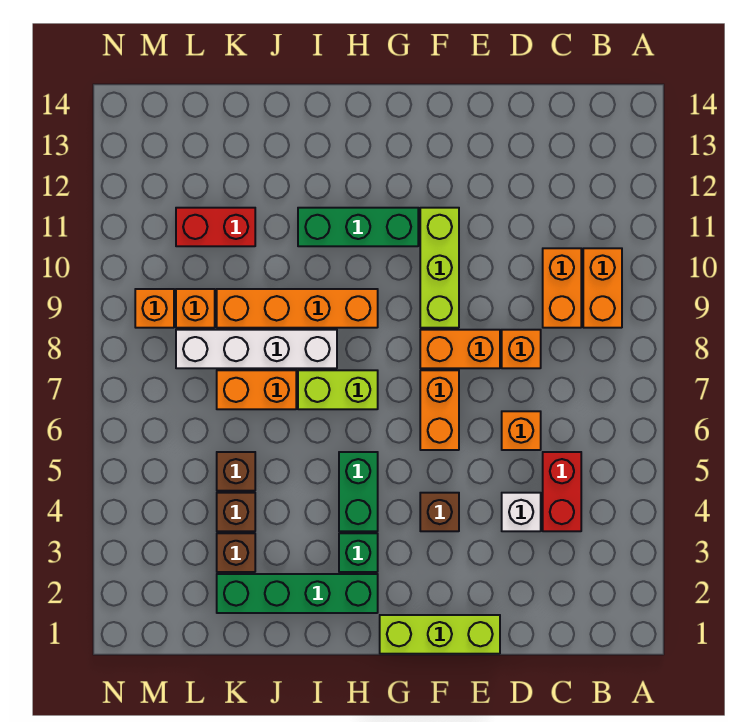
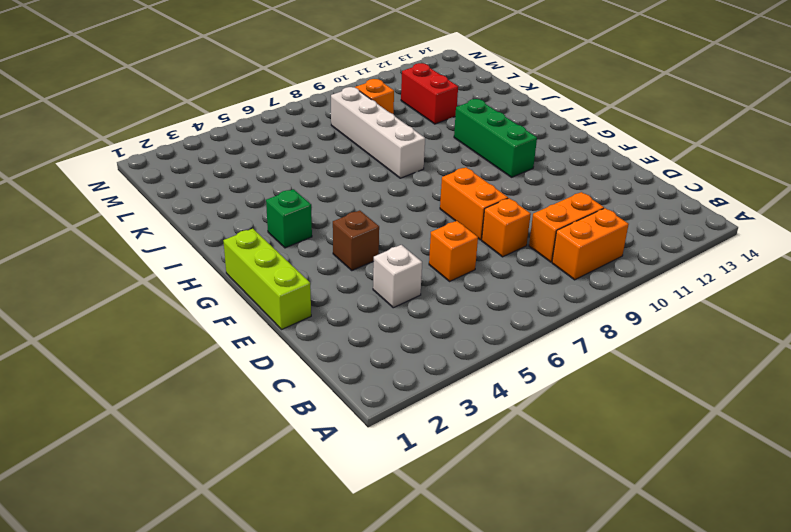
none -> red brick C4:C5 level 1
none -> orange brick F6:F7 level 1
none -> lime brick F9:F11 level 1

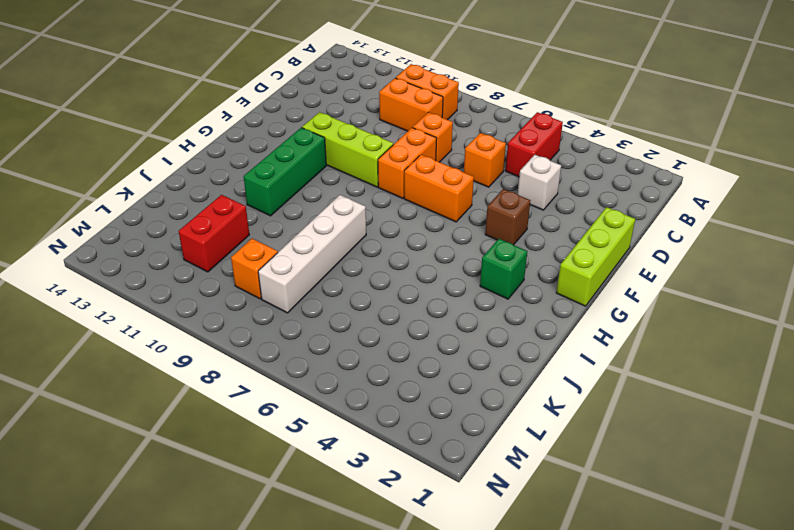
red brick B5:C5 level 1 -> red brick C4:C5 level 1
none -> green brick H2:K2 level 1
none -> green brick H4:H5 level 1
none -> lime brick H7:I7 level 1

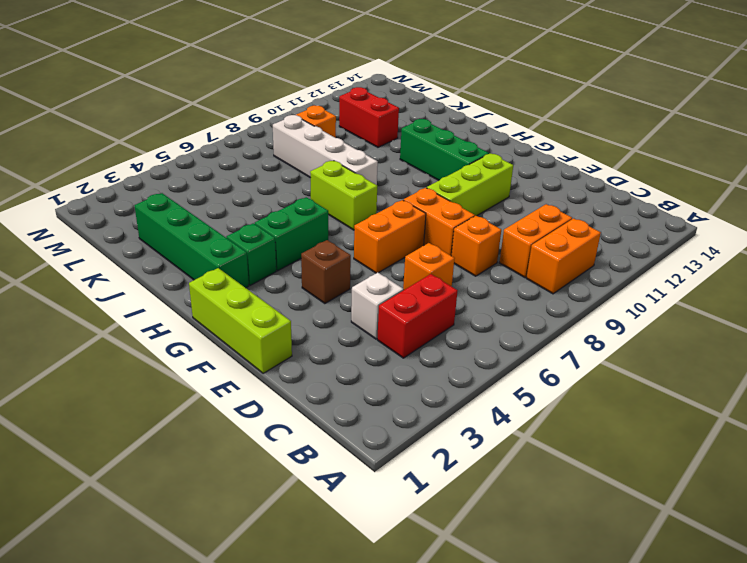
none -> orange brick H9:K9 level 1
none -> orange brick J7:K7 level 1
none -> brown brick K3 level 1

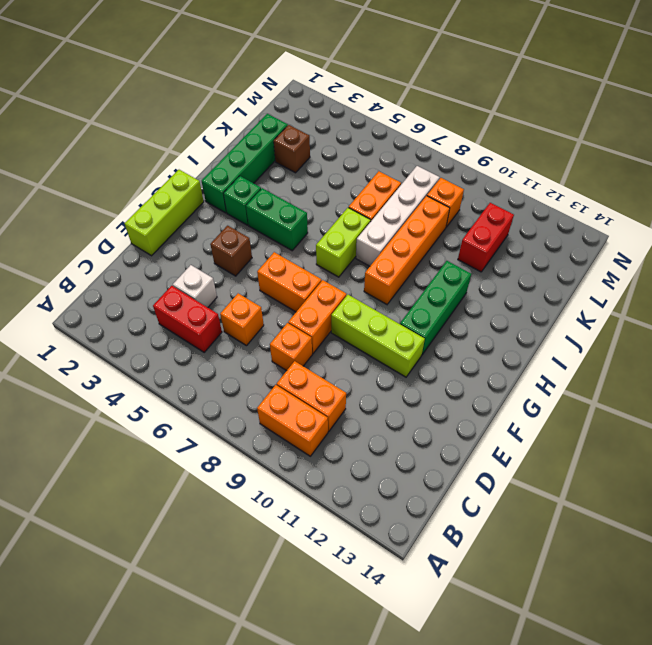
none -> brown brick K4 level 1
none -> brown brick K5 level 1
none -> orange brick M9 level 1

